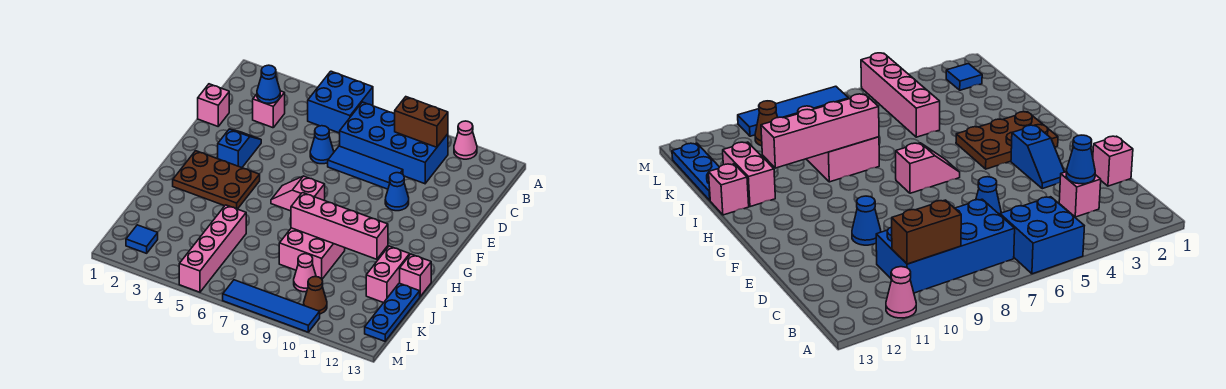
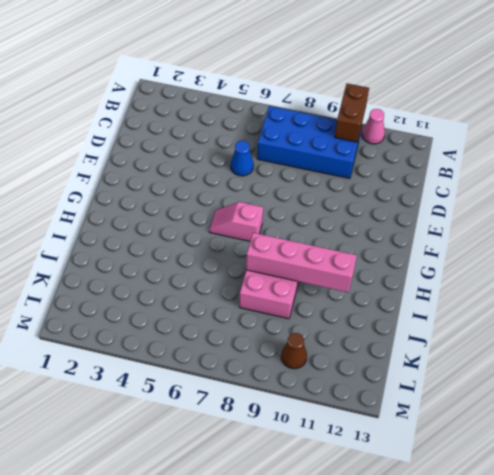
brown brick A10:B10 level 2 -> brown brick B9:B10 level 2
none -> blue brick A5:B6 level 1
none -> pink brick C3 level 1
none -> pink brick D1 level 1

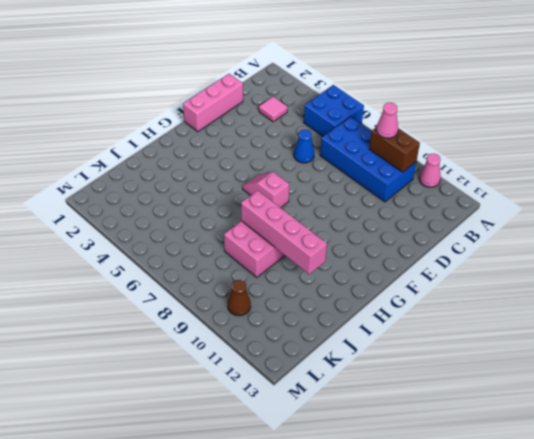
pink cone B9 level 3 -> pink cone K9 level 1
pink tile C3 level 1 -> pink brick C3 level 1
pink brick D1:F1 level 1 -> pink brick D1 level 1
none -> blue tile D7:D9 level 1
none -> blue slope E3:F3 level 1 top F
none -> blue cone E10 level 1

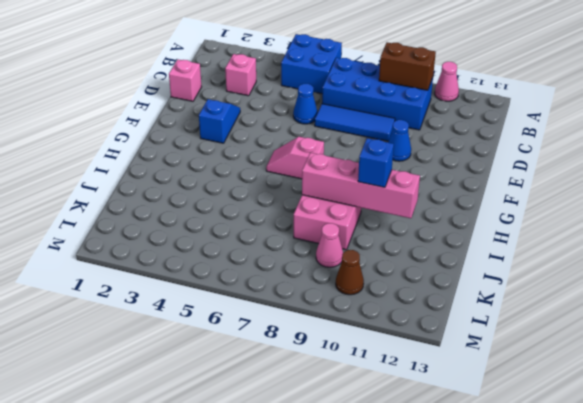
blue brick I10 level 3 -> none
none -> brown plate G2:H4 level 1
none -> pink brick I12:J12 level 1
none -> pink brick I13 level 1

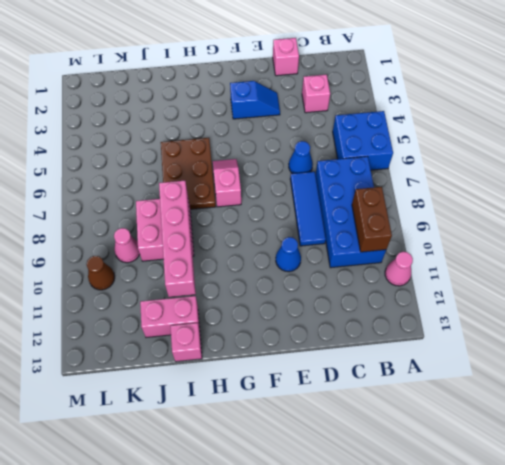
brown plate H5:I7 level 1 -> brown plate G2:H4 level 1
none -> pink brick J5:M5 level 1
none -> blue plate J13:L13 level 1
none -> blue tile L2 level 1

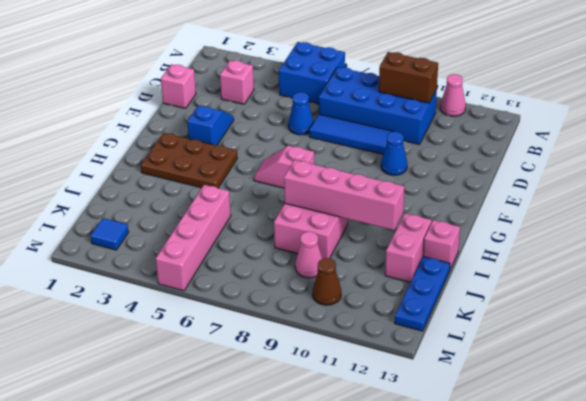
none -> blue tile M7:M10 level 1
none -> blue cone C3 level 2

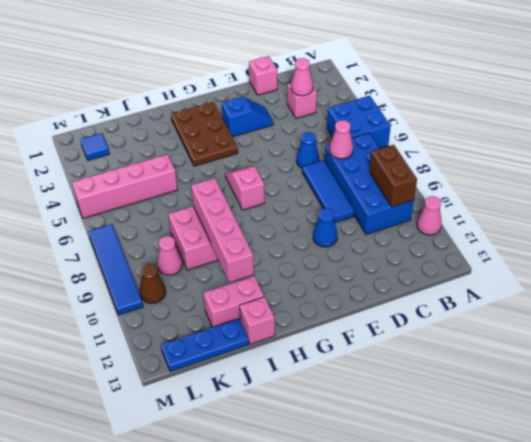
pink cone C3 level 2 -> blue cone C3 level 2
pink cone C7 level 2 -> none

